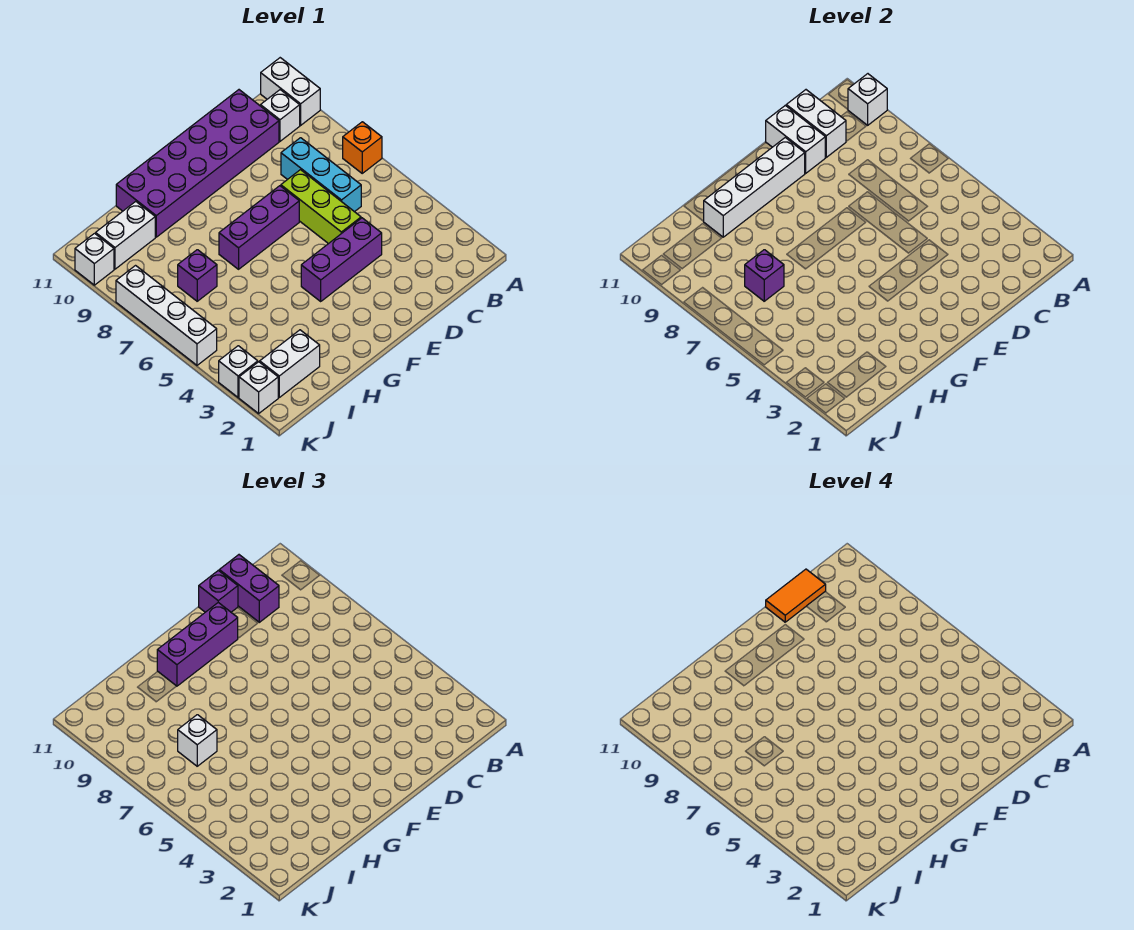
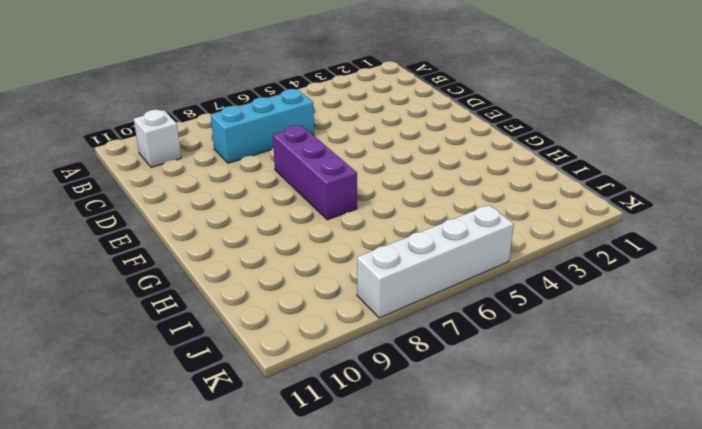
none -> orange brick A7 level 1
none -> white brick A10:A11 level 1
none -> purple brick C10:H11 level 1

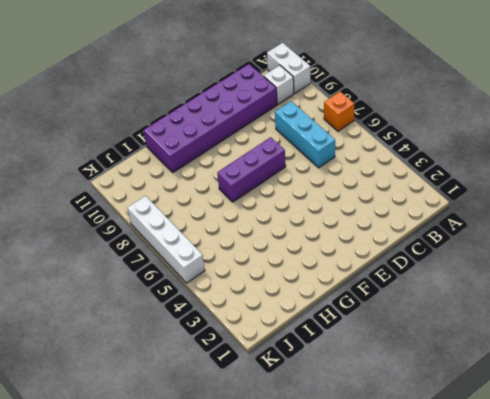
none -> purple brick D4:F4 level 1
none -> lime brick D5:D7 level 1
none -> white brick I2:J2 level 1

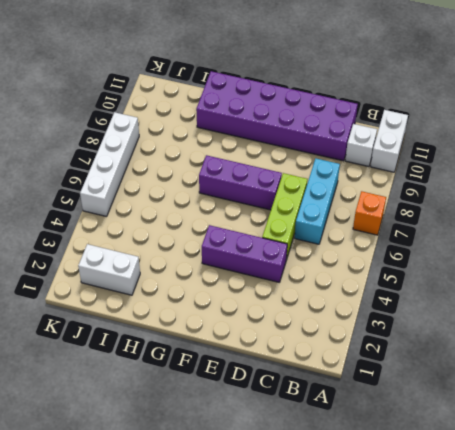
none -> purple brick I7 level 1
none -> white brick I10:J10 level 1
none -> white brick K2 level 1

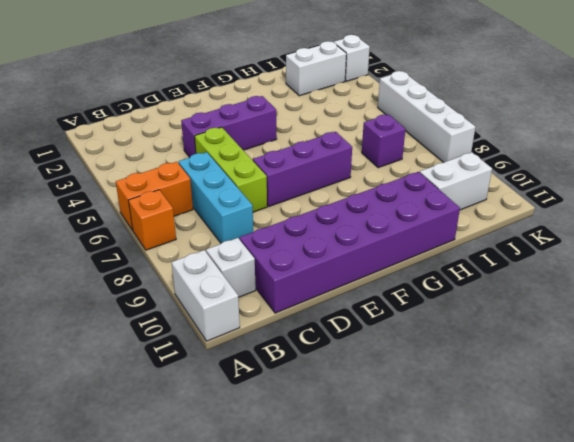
orange brick A6:B6 level 1 -> none
none -> white brick K3 level 1
none -> white brick K10 level 1
none -> white brick A10 level 2

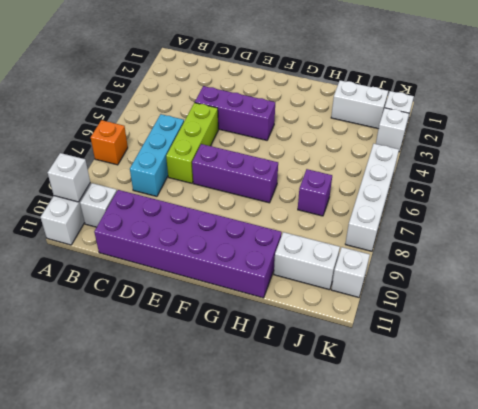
none -> white brick C10:C11 level 2
none -> white brick D10:D11 level 2
none -> white brick E10:H10 level 2

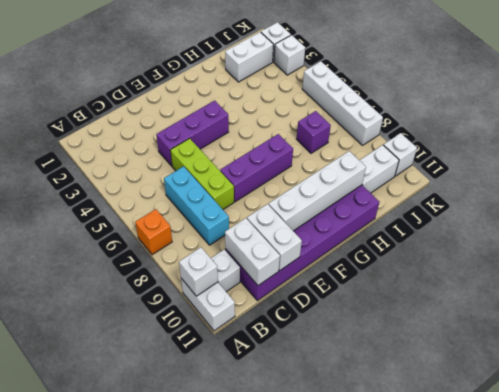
none -> purple brick I7 level 2
none -> purple brick C10:C11 level 3
none -> purple brick D11 level 3

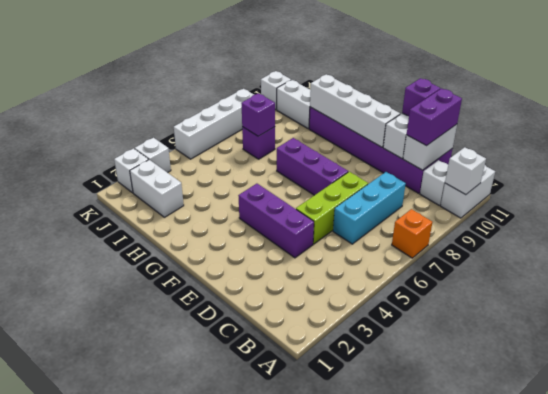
none -> purple brick E10:G10 level 3
none -> white brick I7 level 3
none -> orange tile C11:D11 level 4

